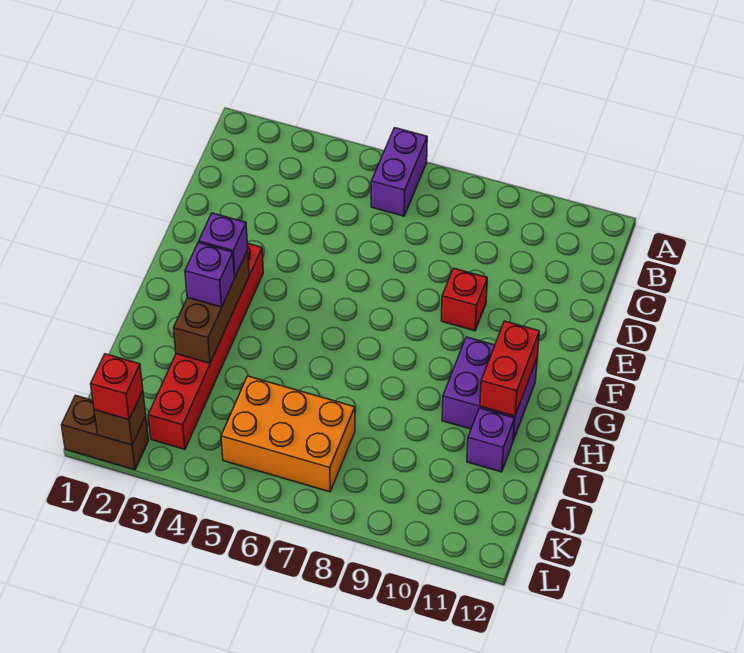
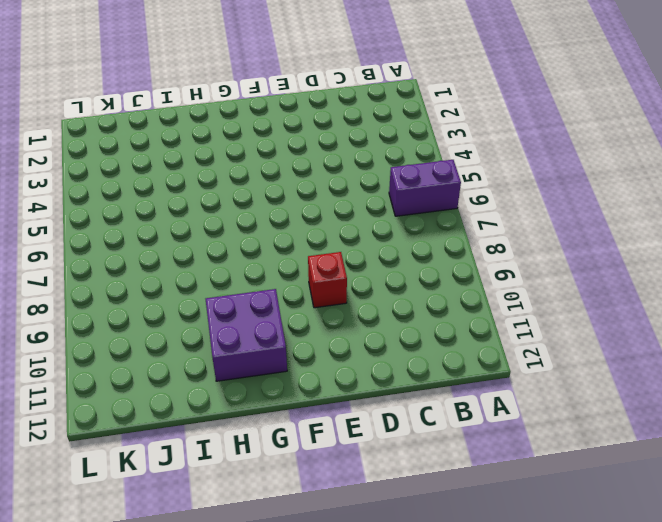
none -> red brick F3:K3 level 1
none -> purple brick I11 level 1
none -> orange brick J5:K7 level 1

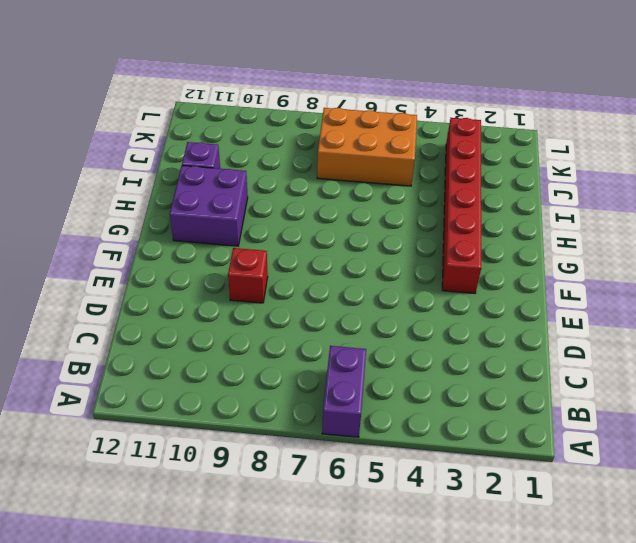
none -> brown brick L1:L2 level 1
none -> brown brick G3:I3 level 2
none -> red brick G11:H11 level 2

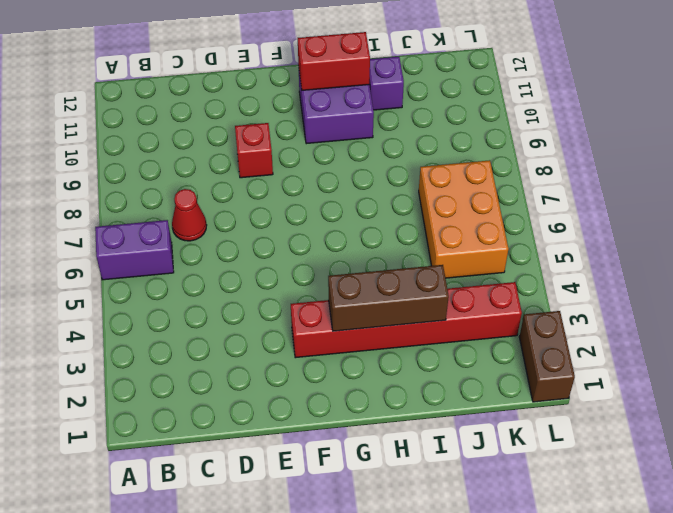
red cone C7 level 1 -> none
none -> brown brick L2 level 2
none -> purple brick G3 level 3
none -> purple brick H3 level 3

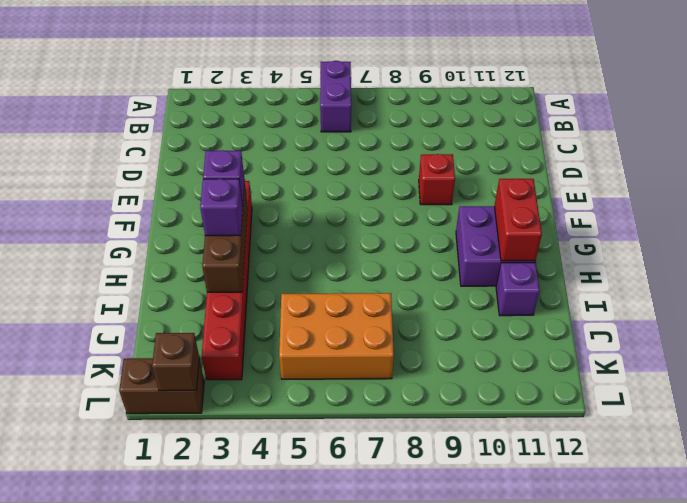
none -> red brick L2 level 3

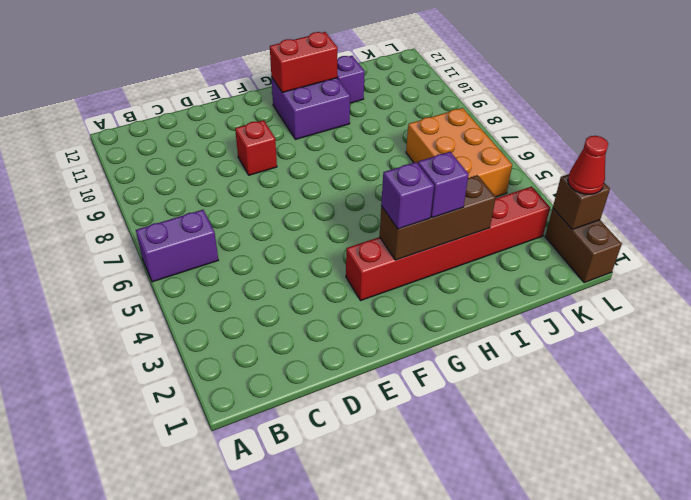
red cone L2 level 3 -> red brick L2 level 3

